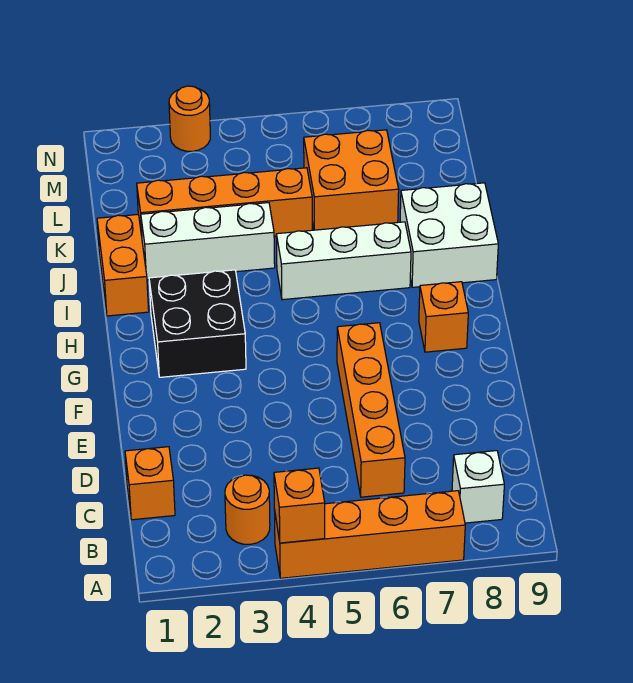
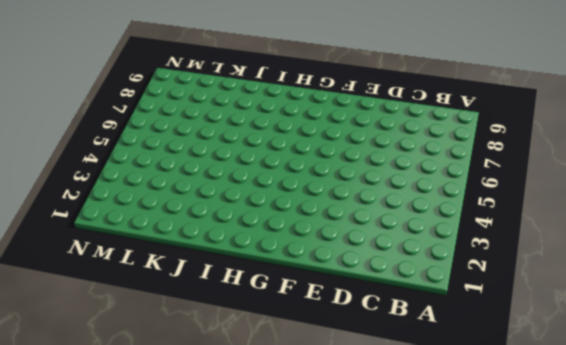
none -> orange brick A4:A7 level 1
none -> orange round brick B3 level 1
none -> white brick B8 level 1

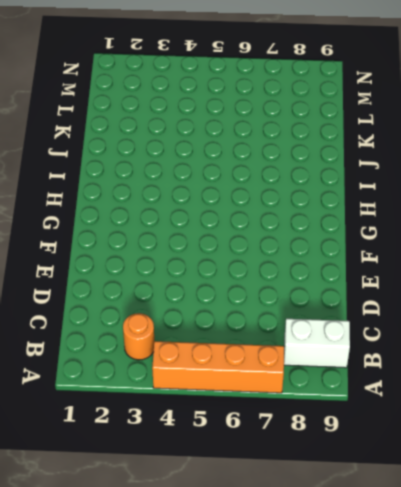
white brick B8:B9 level 1 -> white brick B8 level 1
none -> orange brick C1 level 1
none -> orange brick C6:F6 level 1
none -> black brick G2:H3 level 1

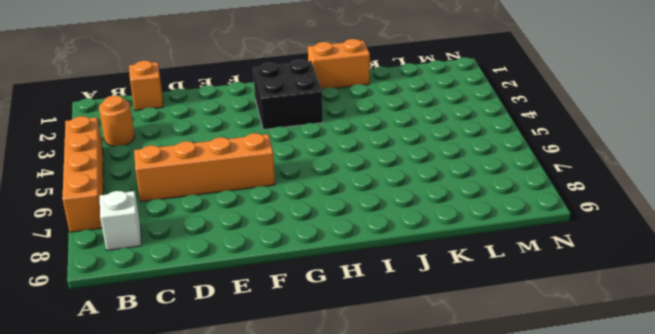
none -> orange brick G8 level 1
none -> white brick I5:I7 level 1
none -> white brick I8:J9 level 1

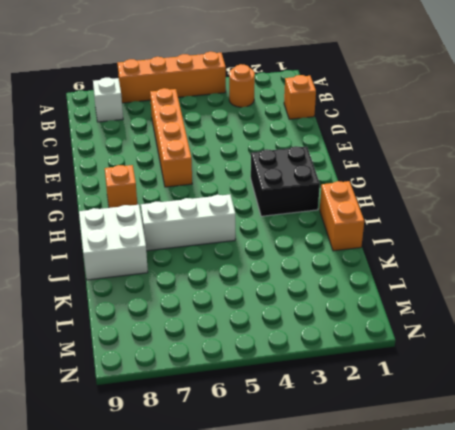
none -> white brick J2:J4 level 1
none -> orange brick K2:K5 level 1
none -> orange brick K6:L7 level 1

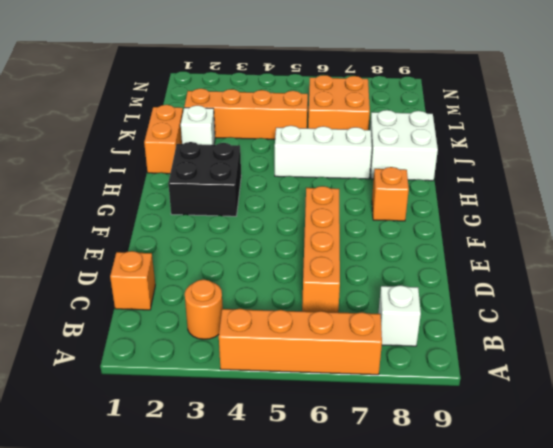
white brick J2 level 1 -> white brick J2:J4 level 1
none -> orange round brick N3 level 1
none -> orange brick A4 level 2

